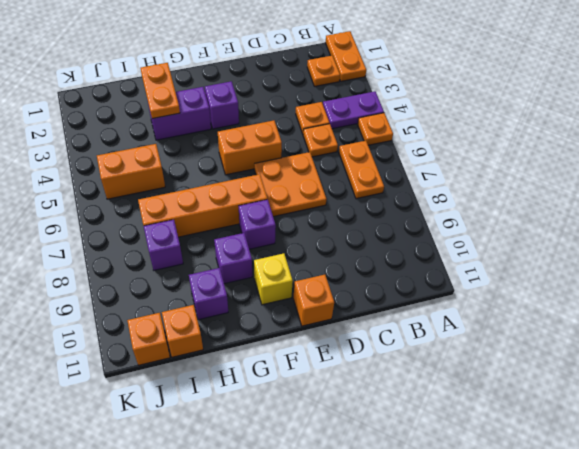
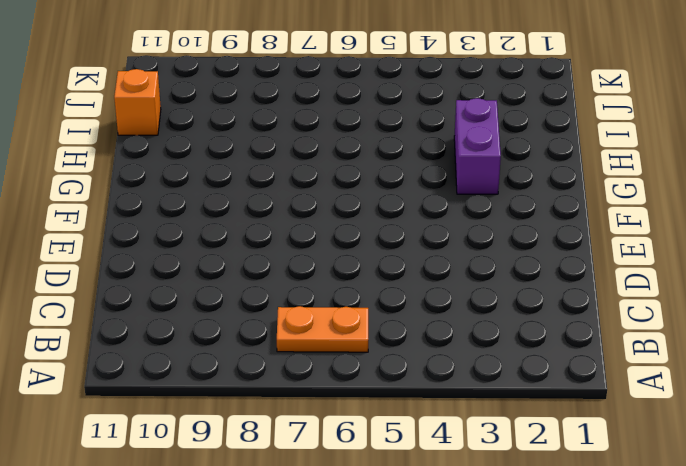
none -> orange plate A1:A2 level 1
none -> purple plate A4:B4 level 1
none -> orange plate A5 level 1

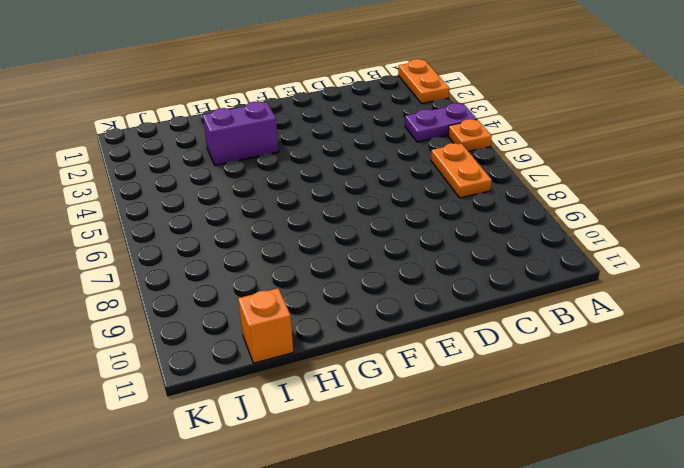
none -> orange plate B2 level 1
none -> orange plate C4 level 1
none -> orange plate C5 level 1

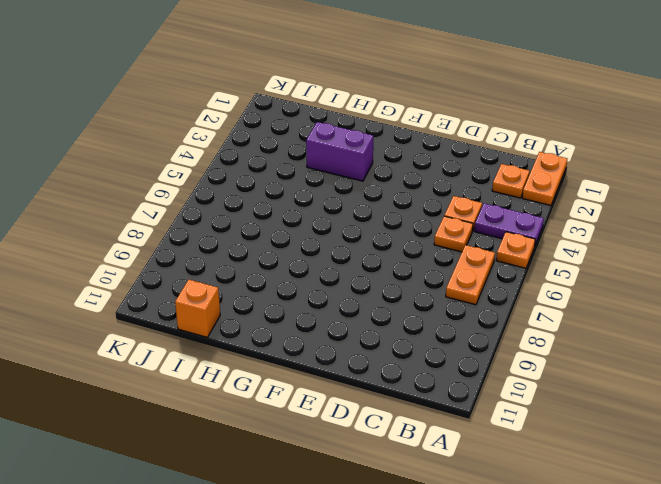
none -> orange plate D6:E7 level 1
none -> orange brick E5:F5 level 1
none -> orange brick E11 level 1

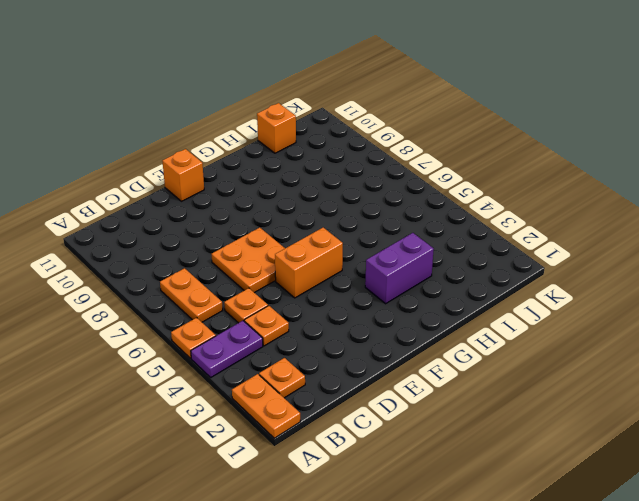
none -> purple brick F3 level 1
none -> orange brick F7:I7 level 1
none -> purple brick F8 level 1

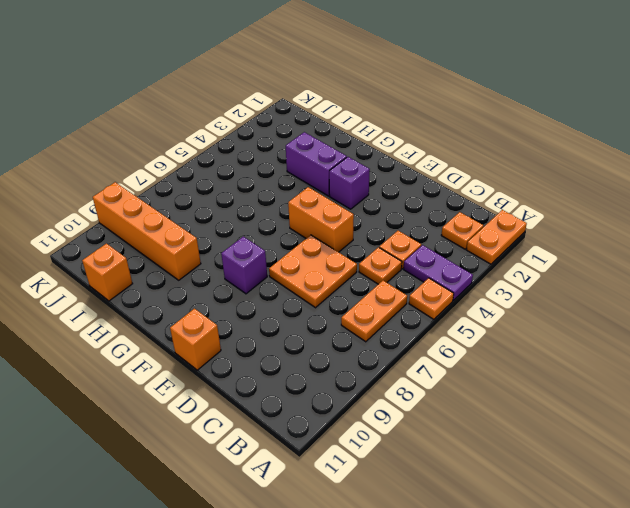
orange brick H9:K9 level 1 -> orange brick F7:I7 level 1
none -> yellow brick F10 level 1
none -> purple brick G9 level 1
none -> purple brick H10 level 1

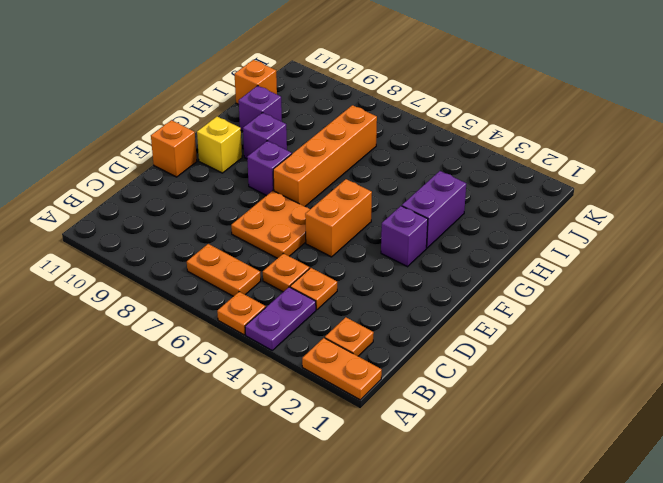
none -> orange brick I5:J5 level 1
none -> purple brick I8 level 1
none -> orange brick J11 level 1

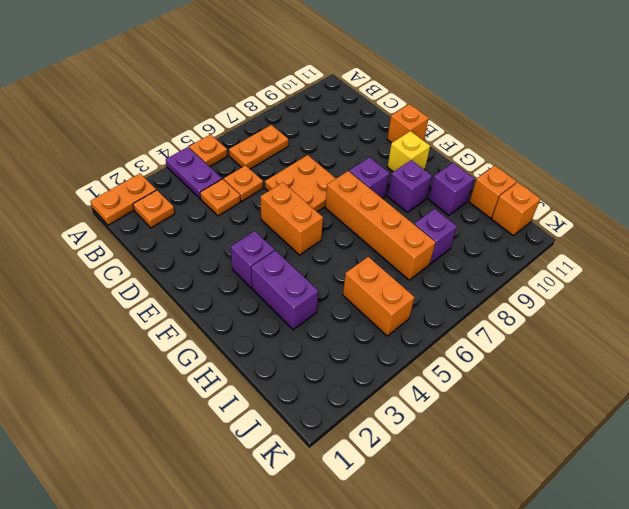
none -> orange plate H2:H3 level 2

